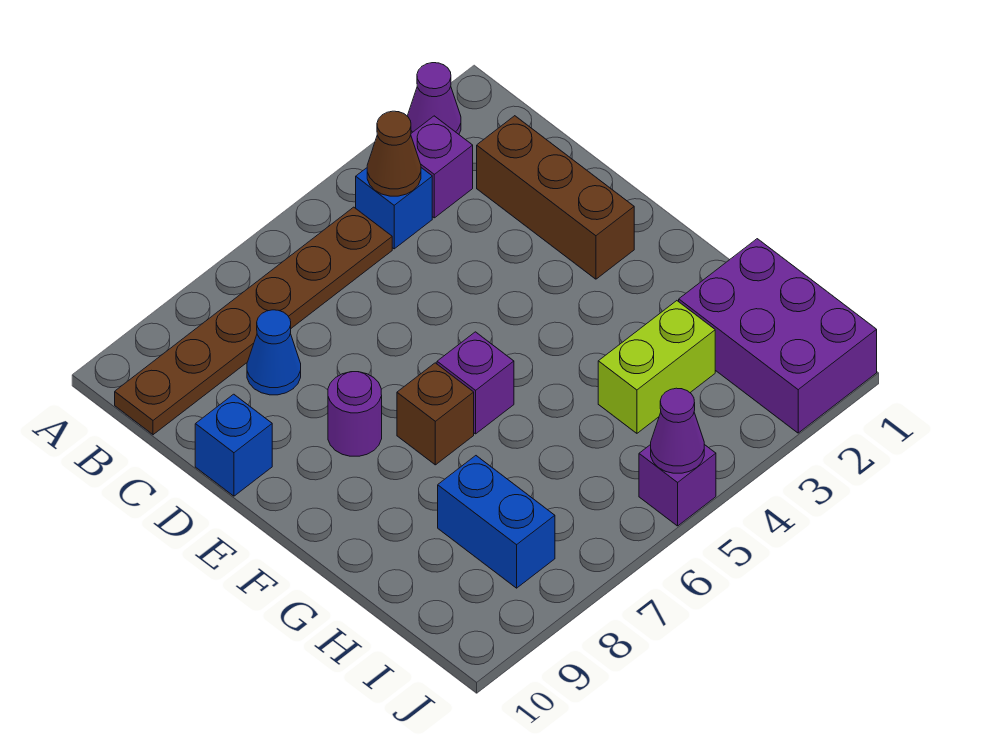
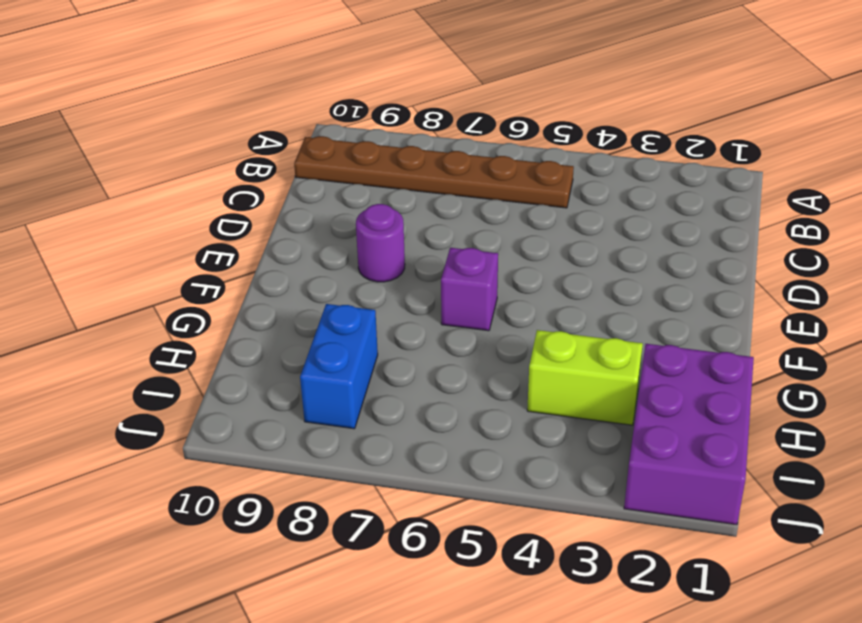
none -> purple cone A2 level 1
none -> purple brick B3 level 1
none -> blue brick B4 level 1

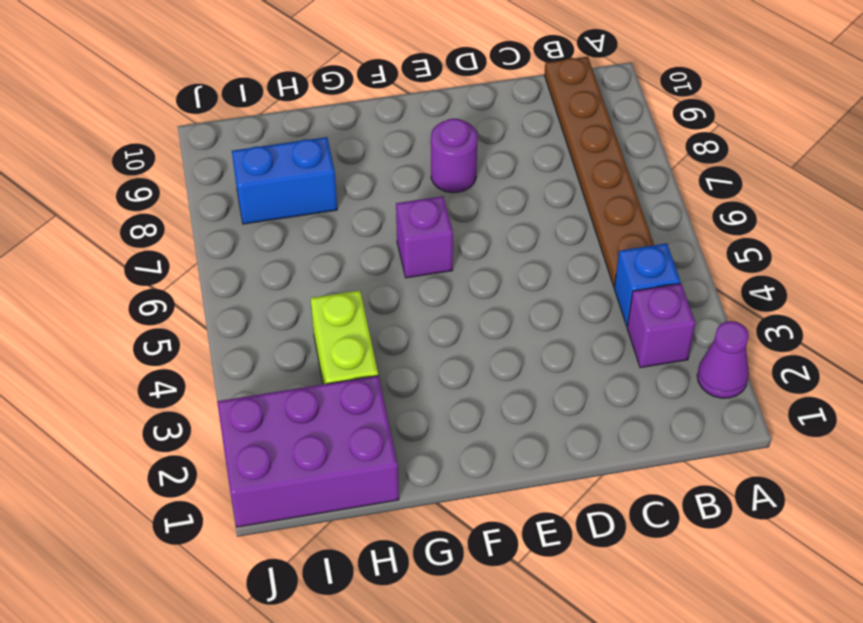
none -> brown brick C2:E2 level 1
none -> blue cone C8 level 1
none -> blue brick D10 level 1

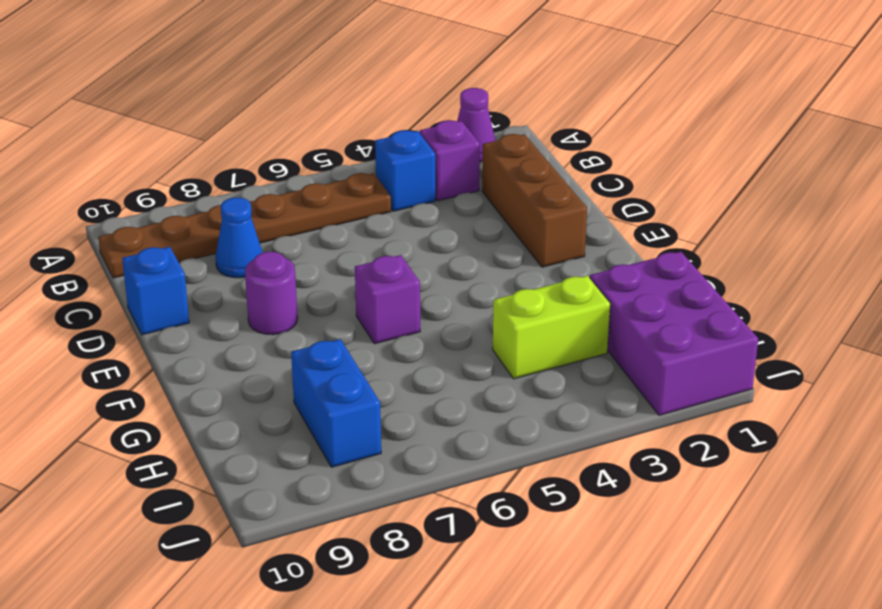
none -> brown brick F7 level 1
none -> purple brick J5 level 1
none -> brown cone B4 level 2

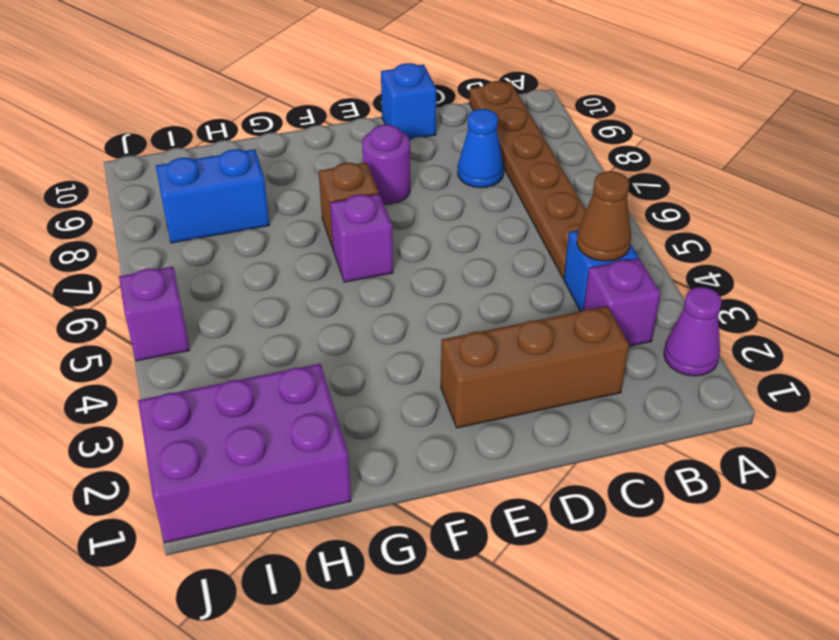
none -> lime brick H3:H4 level 1
none -> purple cone J5 level 2

